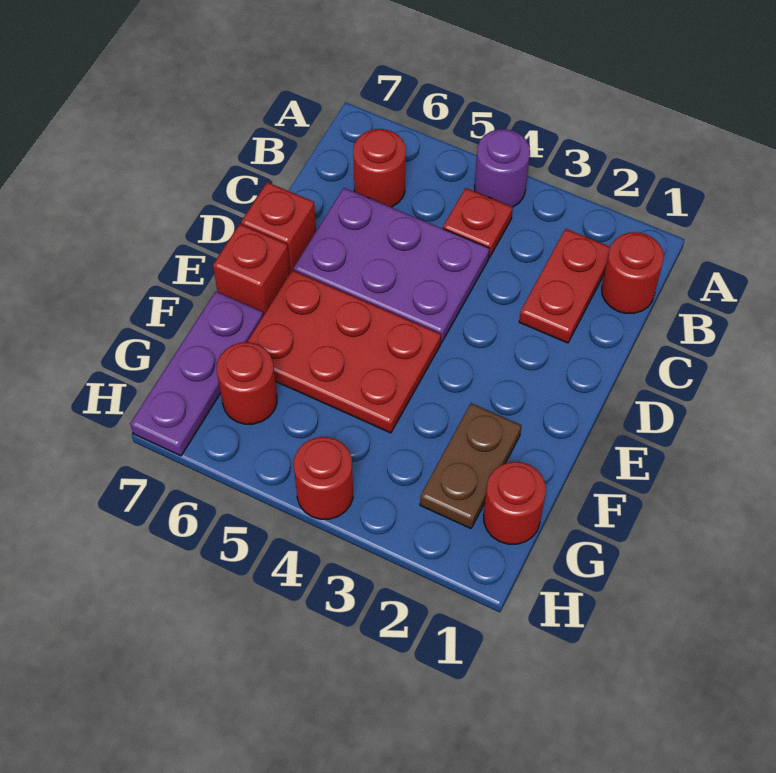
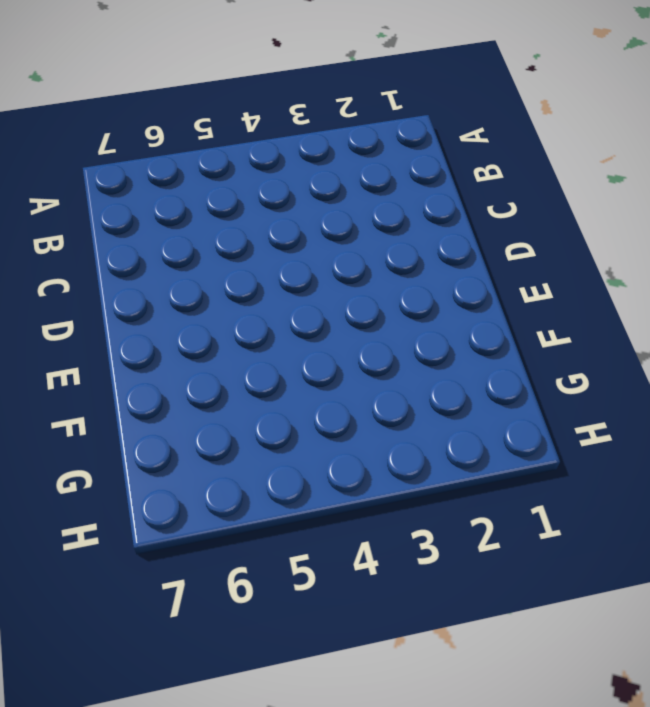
none -> purple round brick A4 level 1
none -> red round brick B1 level 1
none -> red plate B2:C2 level 1

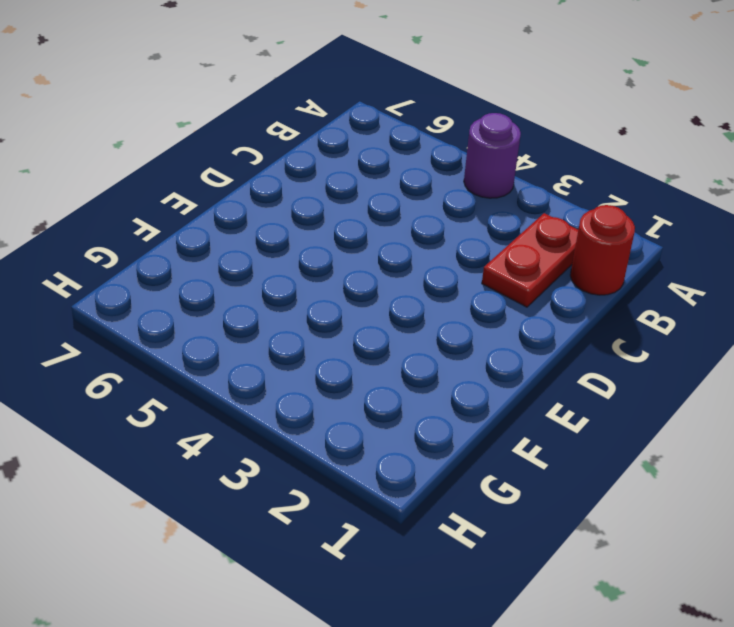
none -> red plate B4 level 1
none -> red round brick B6 level 1
none -> purple plate C4:D6 level 1

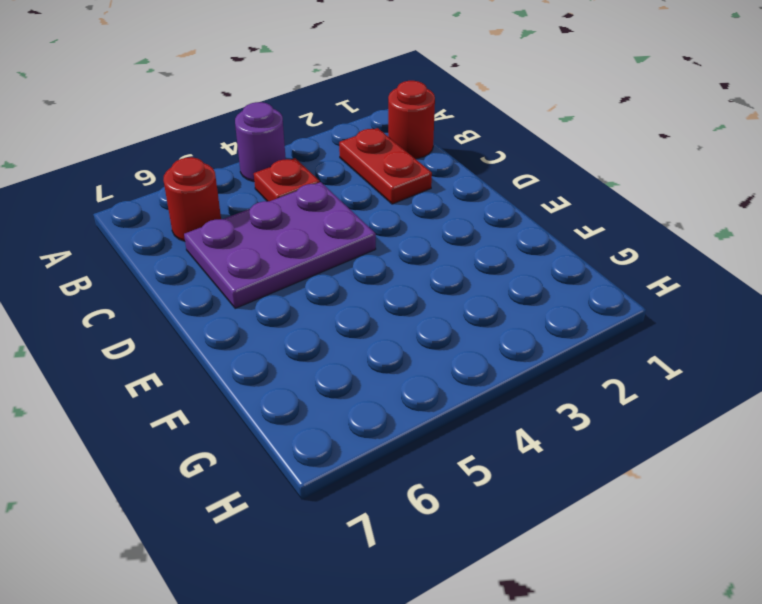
none -> red brick D7 level 1
none -> red plate E4:F6 level 1
none -> red brick E7 level 1

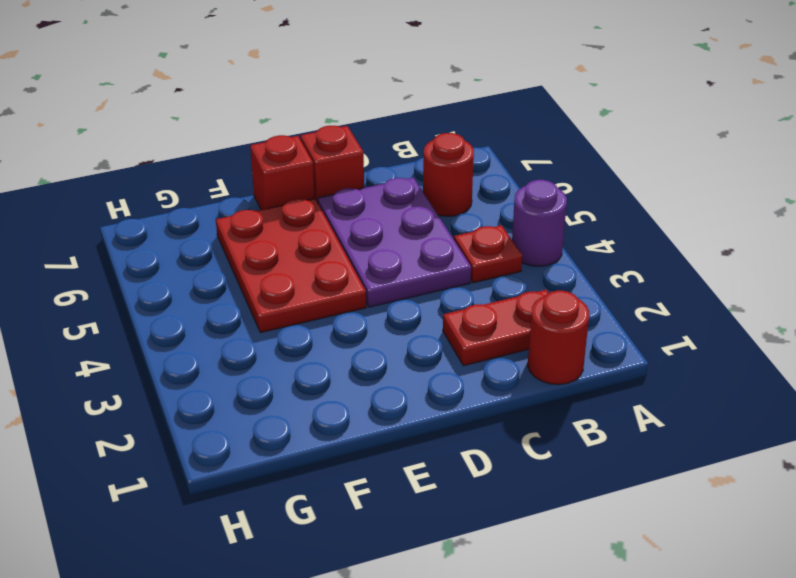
none -> brown plate F2:G2 level 1
none -> purple plate F7:H7 level 1
none -> red round brick G1 level 1

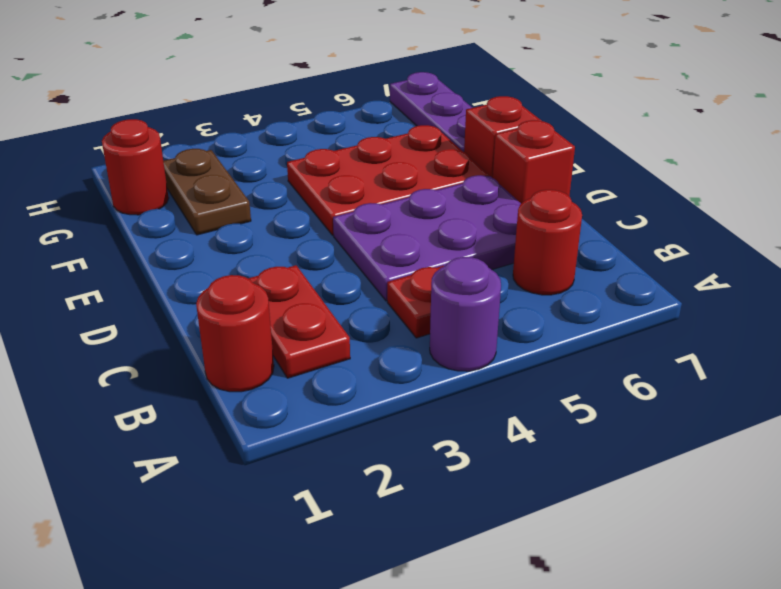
none -> red round brick G6 level 1
none -> red round brick H4 level 1

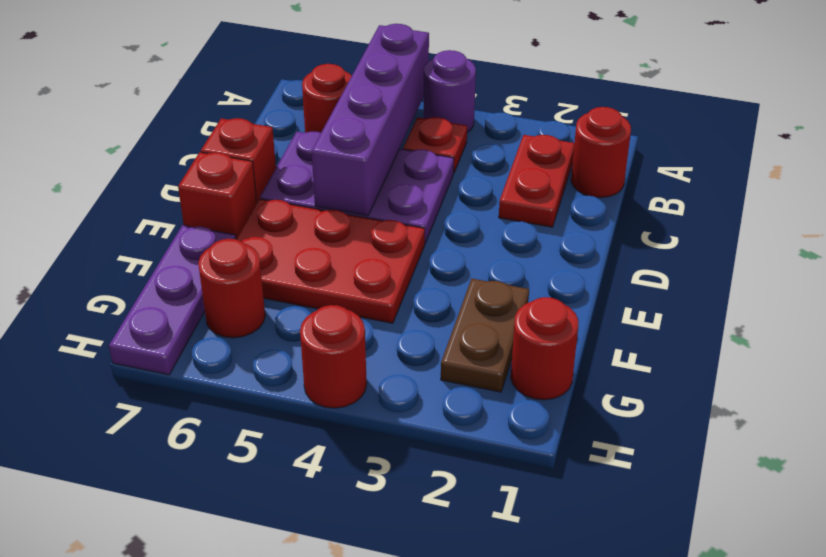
purple brick A5:D5 level 2 -> none

